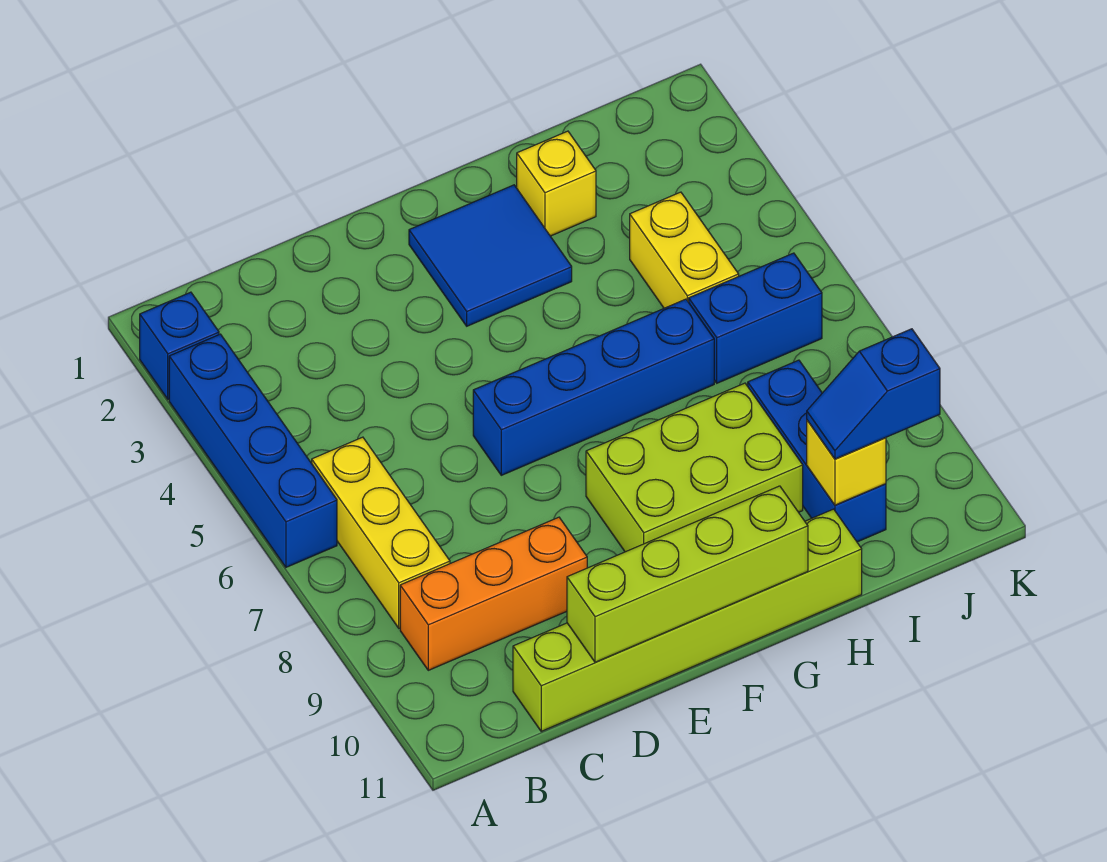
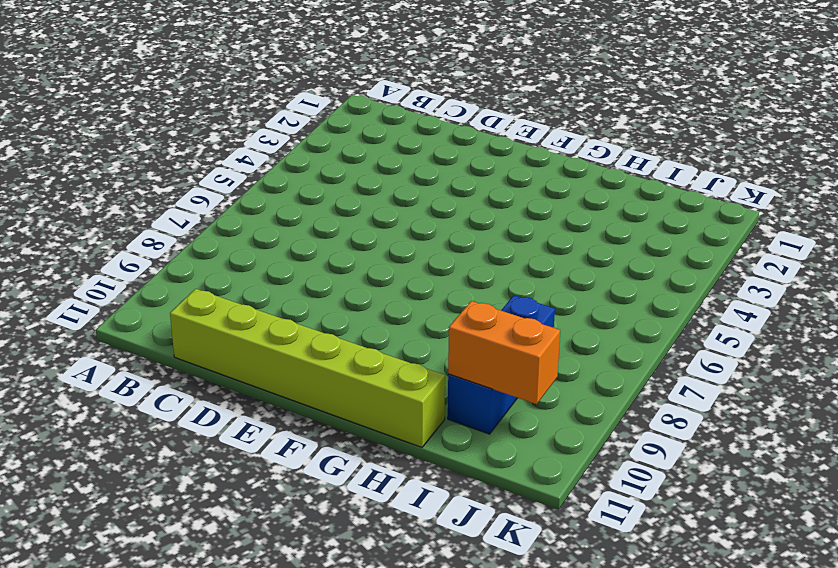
orange brick I10:J10 level 2 -> yellow brick I10 level 2
none -> blue brick A2 level 1
none -> blue brick A3:A6 level 1
none -> yellow brick B6:B8 level 1

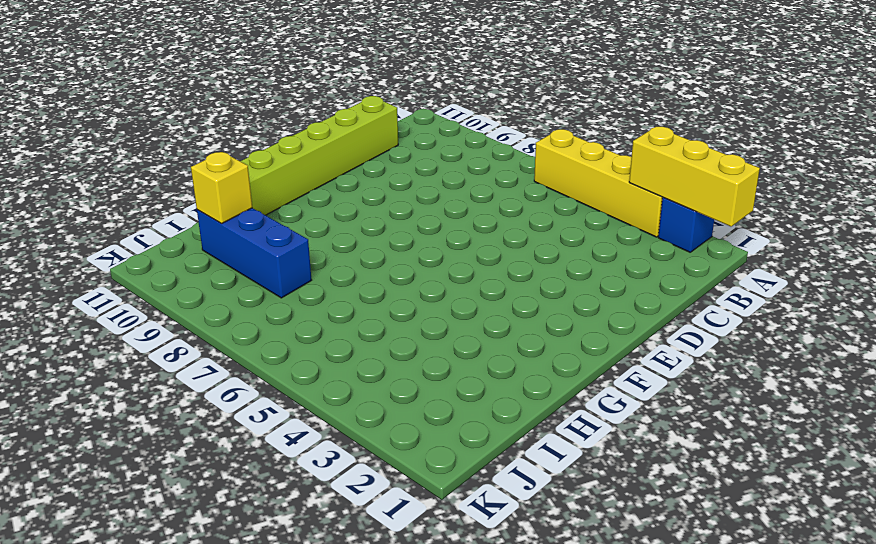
yellow brick A1:A3 level 2 -> yellow brick B6:B8 level 1
yellow brick A3:A6 level 1 -> blue brick A3:A6 level 1
none -> orange brick B9:D9 level 1
none -> blue brick E6:H6 level 1
none -> blue tile F2:G3 level 1

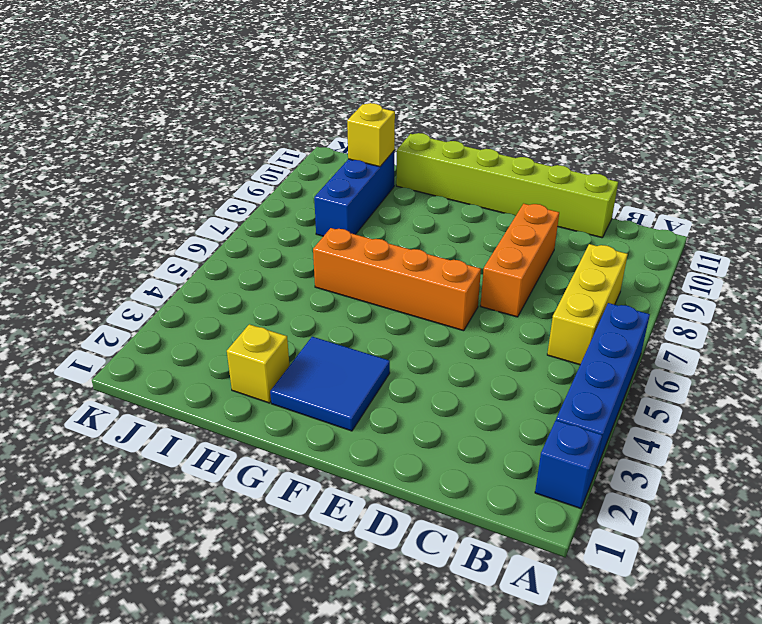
orange brick D7:D9 level 1 -> orange brick B9:D9 level 1
orange brick E6:H6 level 1 -> blue brick E6:H6 level 1
none -> lime brick F8:H9 level 1
none -> yellow brick I4:I5 level 1
none -> blue brick I6:J6 level 1

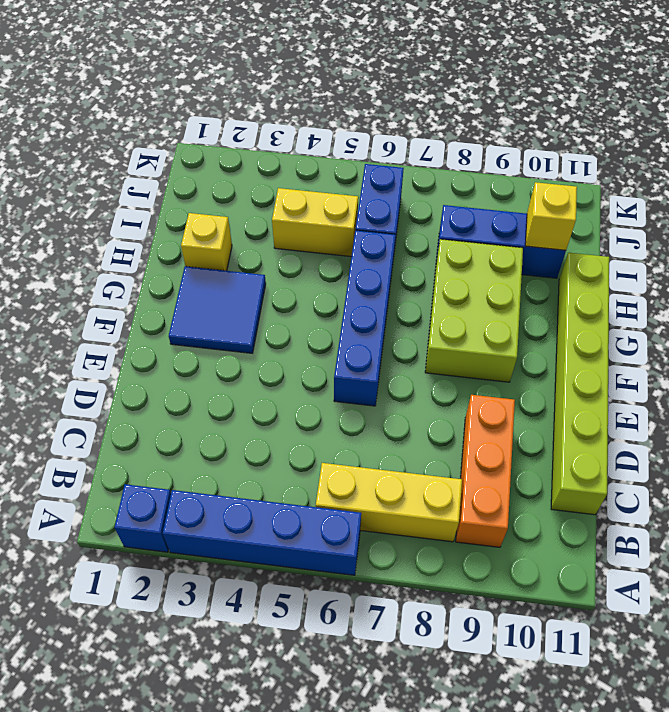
none -> lime brick D11:G11 level 2
none -> blue slope I10:J10 level 3 top J

